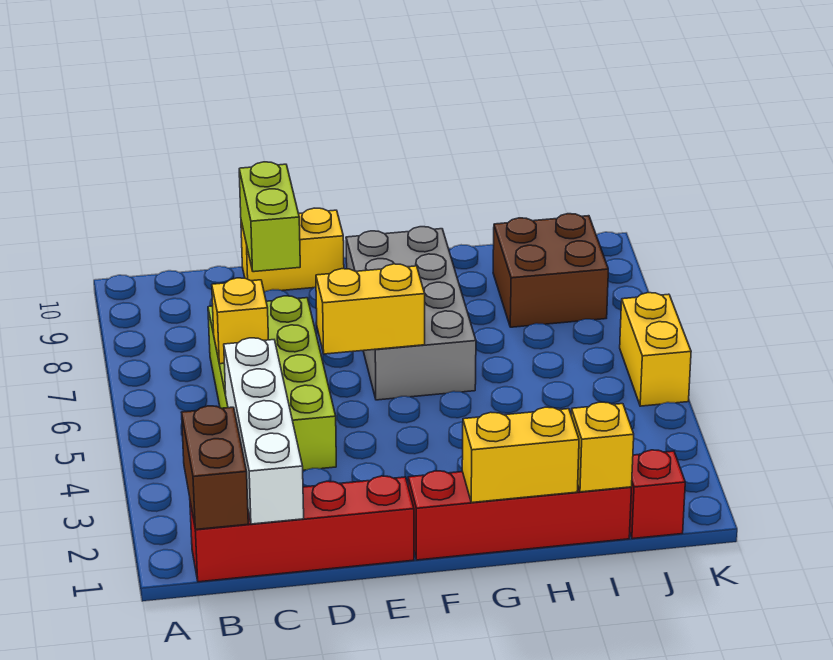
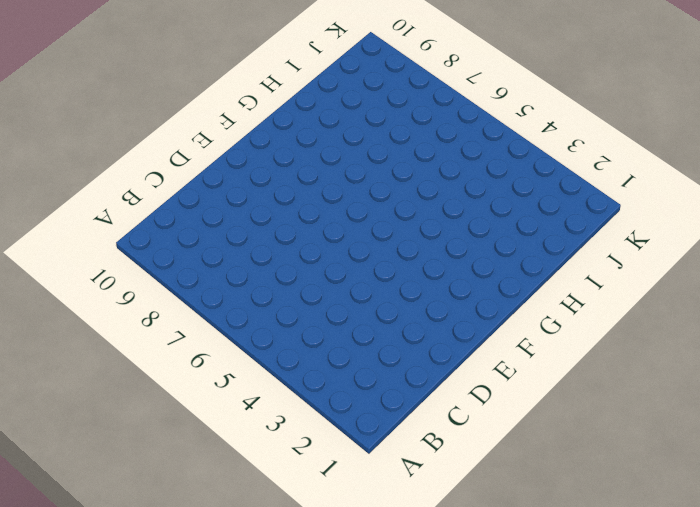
none -> red brick B1:E1 level 1
none -> lime brick C4:D7 level 1
none -> yellow brick D10:E10 level 1

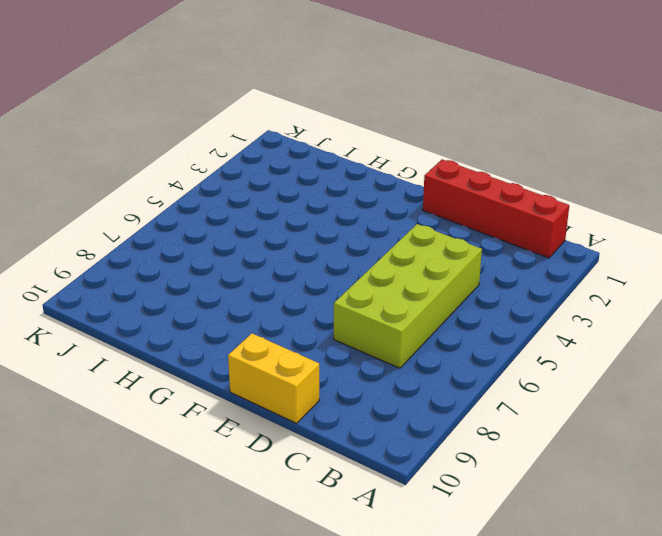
none -> red brick F1:I1 level 1
none -> grey brick F6:G9 level 1
none -> brown brick I8:J9 level 1

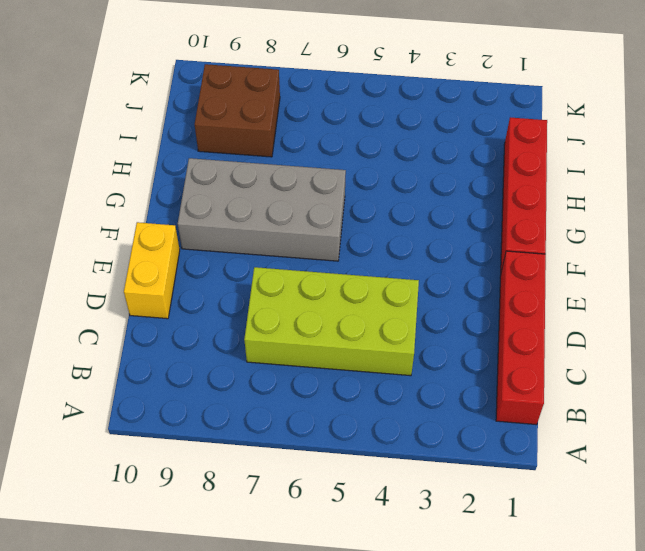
none -> red brick J1 level 1
none -> yellow brick K5:K6 level 1
none -> brown brick B1:B2 level 2

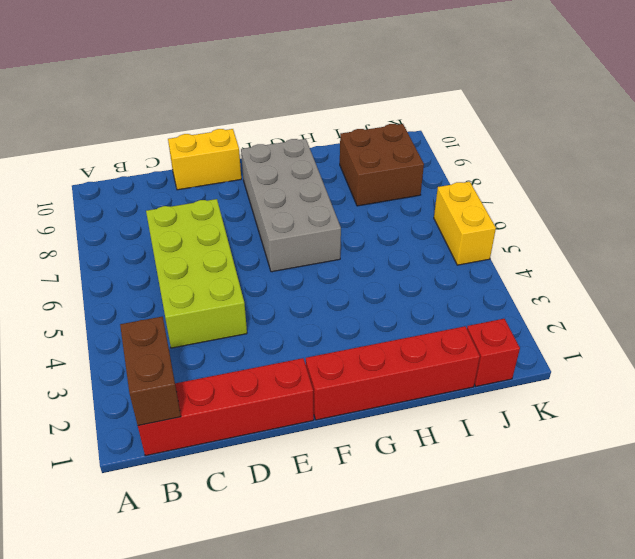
none -> white brick C1:C4 level 2
none -> yellow brick C6 level 2
none -> lime brick D9:D10 level 2

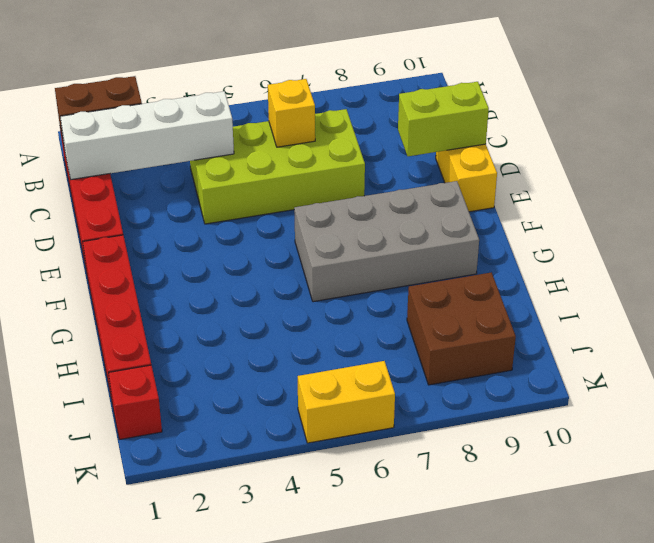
none -> yellow brick E6:F6 level 2
none -> yellow brick G1:H1 level 2
none -> yellow brick I1 level 2

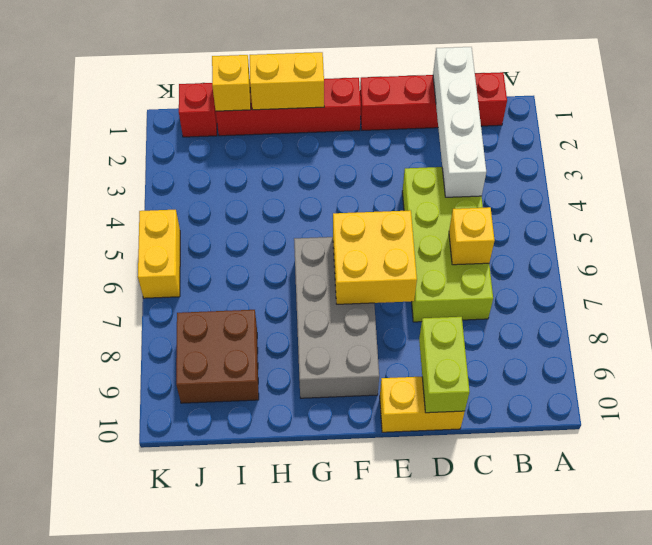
yellow brick E6:F7 level 2 -> yellow brick E6:F6 level 2
none -> brown brick B1:B2 level 2

